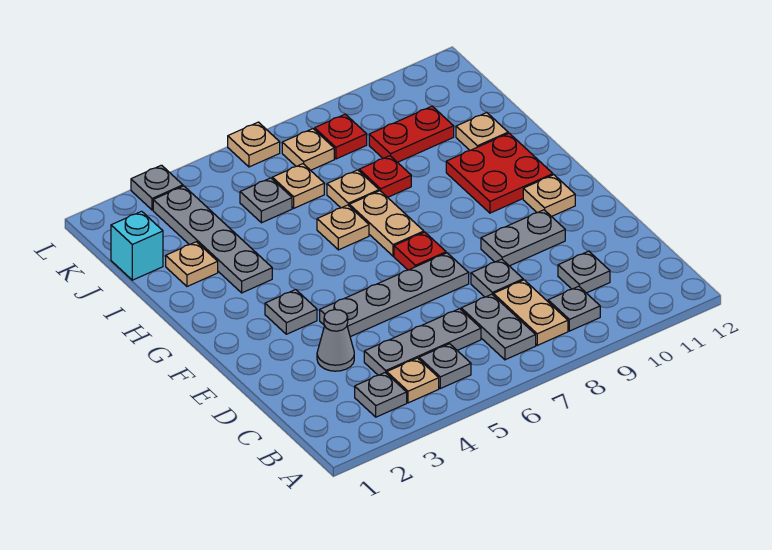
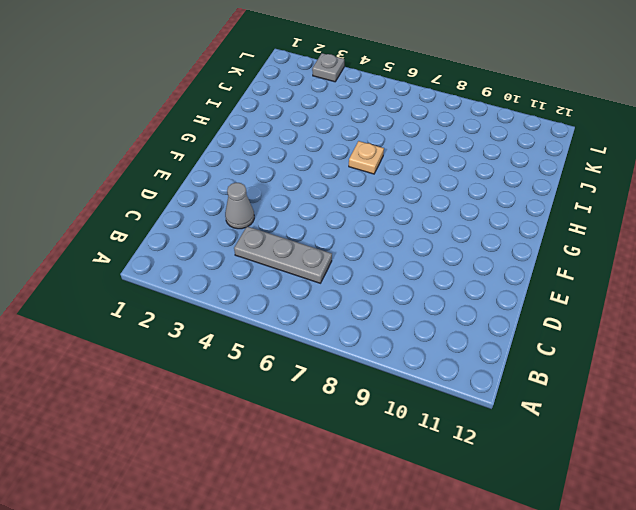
none -> grey plate B3 level 1
none -> tan plate B4 level 1
none -> grey plate B5 level 1
none -> grey plate B7:C7 level 1

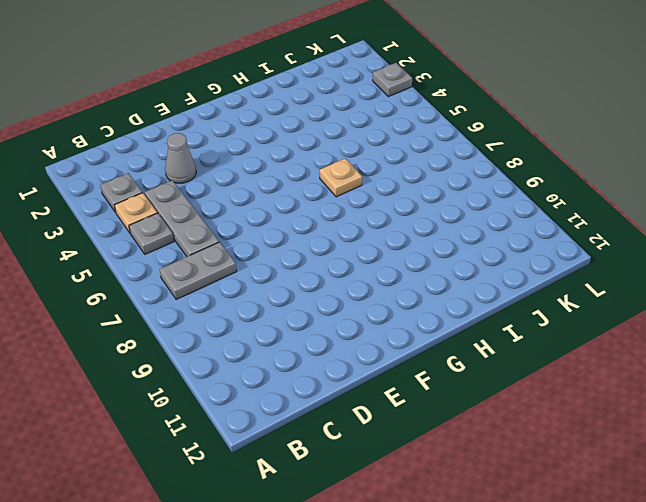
none -> tan plate B8:C8 level 1
none -> grey plate B9 level 1
none -> grey plate C10 level 1
none -> grey plate D8 level 1

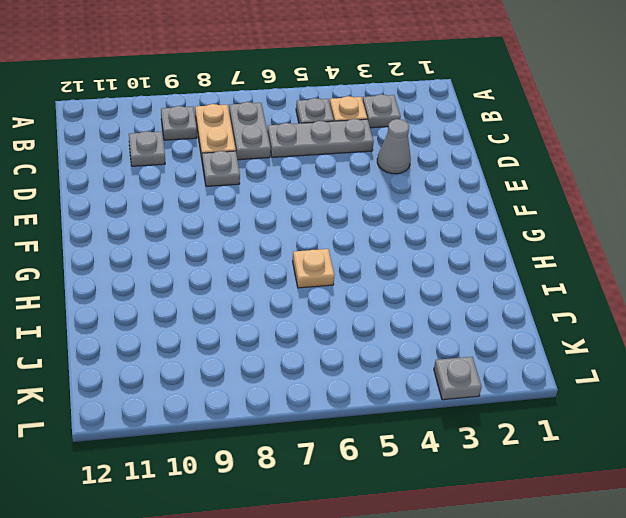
none -> grey plate E4:E7 level 1
none -> grey plate E9:E10 level 1
none -> grey plate F3 level 1
none -> red plate F7 level 1

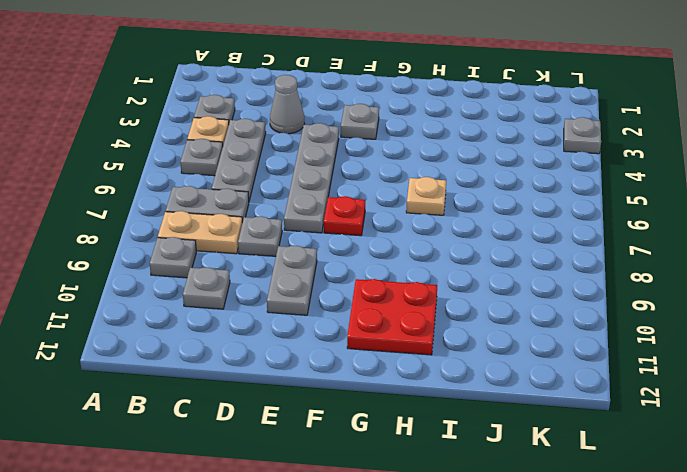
none -> tan plate F11 level 1
none -> tan plate G7:H7 level 1
none -> grey plate H3:K3 level 1
none -> tan plate I2 level 1

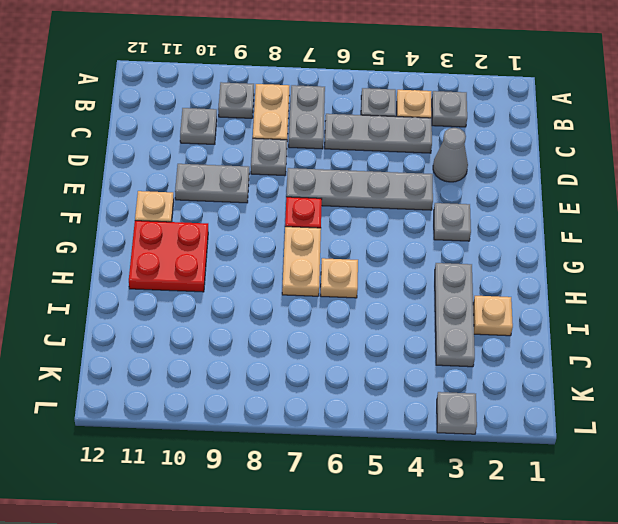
grey plate H3:J3 level 1 -> grey plate H3:K3 level 1
none -> tan plate I7 level 1
none -> red plate I8 level 1
none -> tan plate I11 level 1
none -> cyan brick J1 level 1

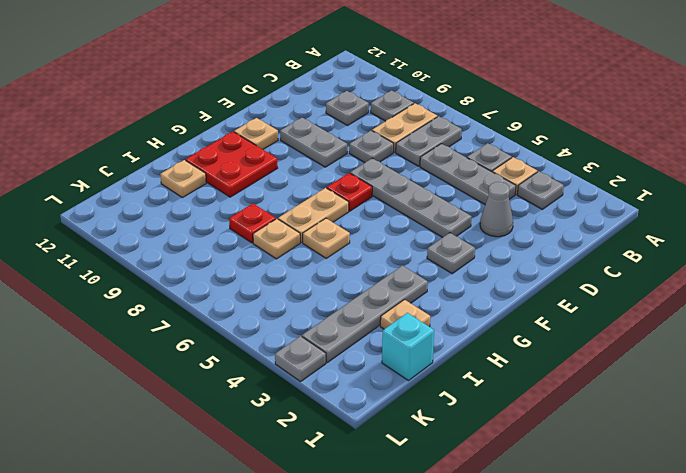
none -> grey plate J5 level 1
none -> tan plate J6 level 1
none -> red plate J9:J10 level 1
none -> tan plate K7 level 1

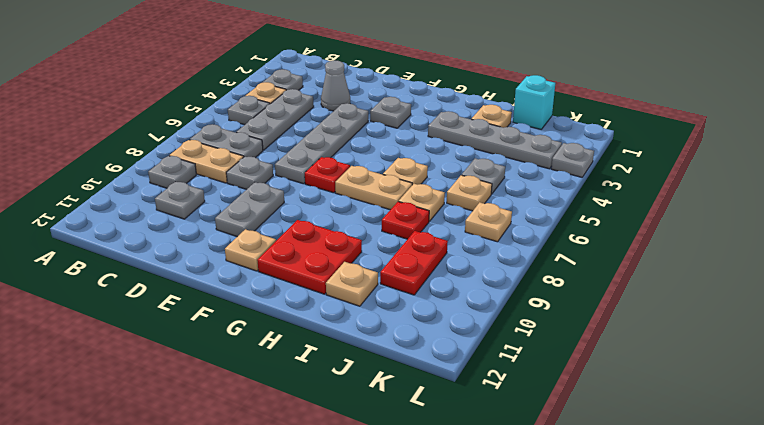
none -> red plate K8 level 1
none -> tan plate L6 level 1

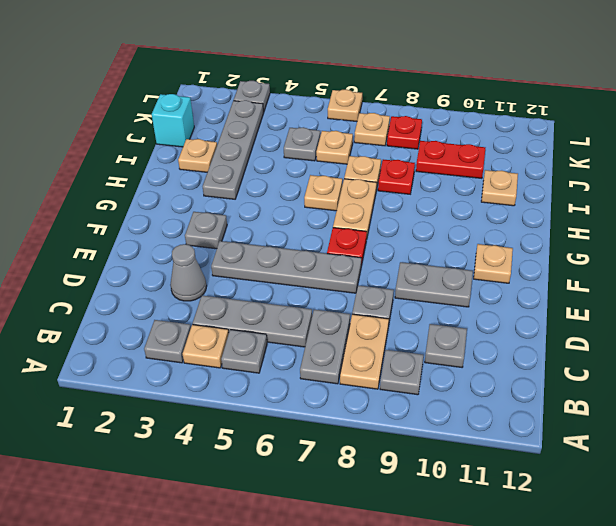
none -> red plate G10:H11 level 1

